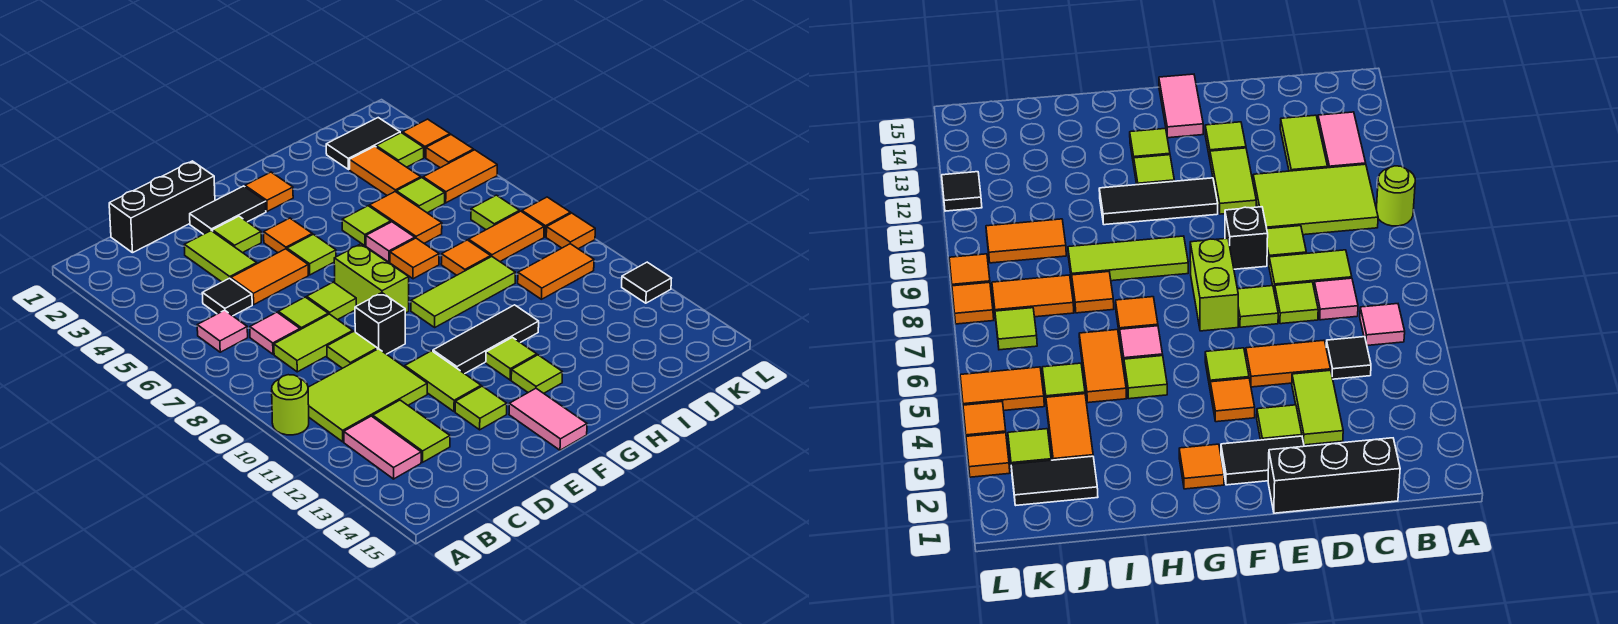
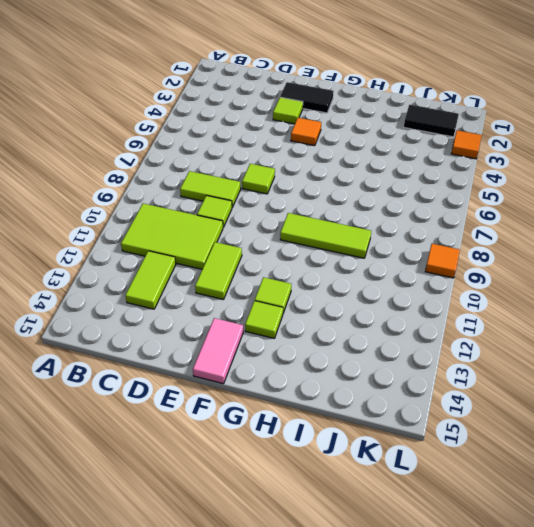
none -> lime round brick A10 level 1
none -> pink tile B6 level 1
none -> pink tile B12:B13 level 1
none -> black brick C1:E1 level 1

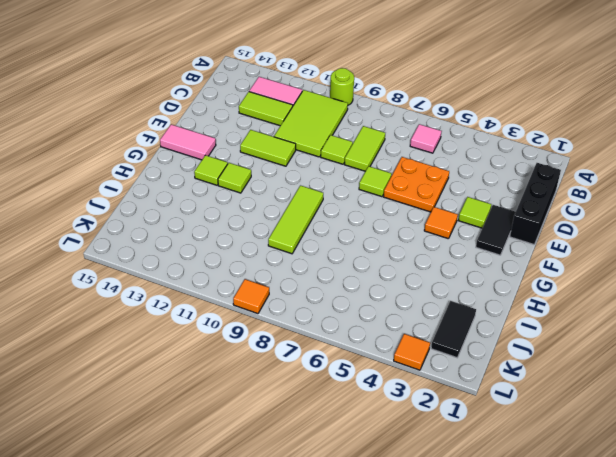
orange plate D5:E6 level 1 -> orange tile D5:E5 level 1
none -> black tile C5 level 1
none -> pink tile C7 level 1
none -> lime tile D3:D4 level 1
none -> lime tile D7 level 1

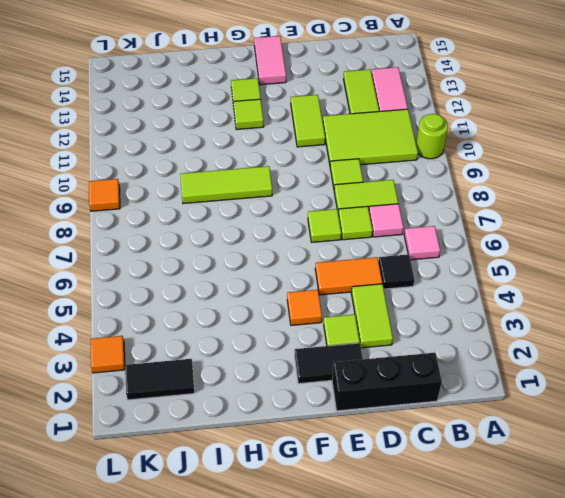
none -> black brick E9 level 1
none -> lime tile E13 level 1
none -> lime tile F5 level 1
none -> lime brick F7:F8 level 1

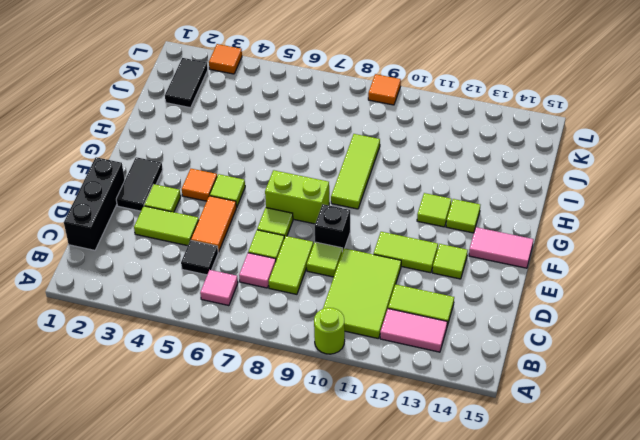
none -> black tile F11:H11 level 1
none -> orange tile G2 level 1
none -> lime tile H5 level 1
none -> pink tile H6 level 1

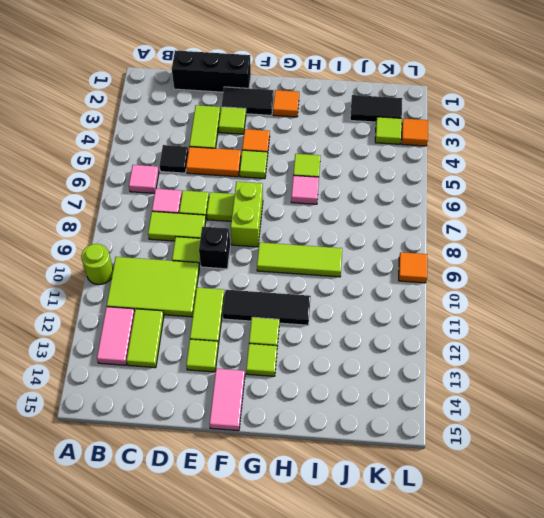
none -> orange tile H7 level 1
none -> orange tile I5:I6 level 1
none -> orange tile I8 level 1
none -> orange tile J3:J4 level 1

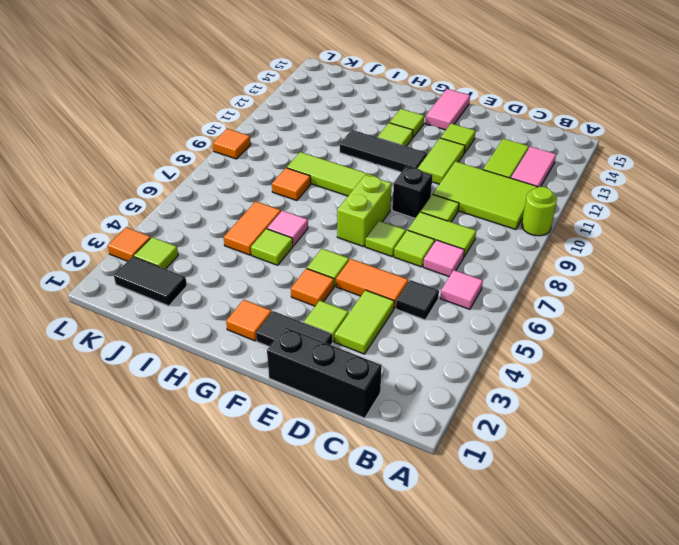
none -> orange tile H7 level 1
none -> orange tile J3:J4 level 1
none -> lime tile J5 level 1
none -> orange tile J8:K8 level 1

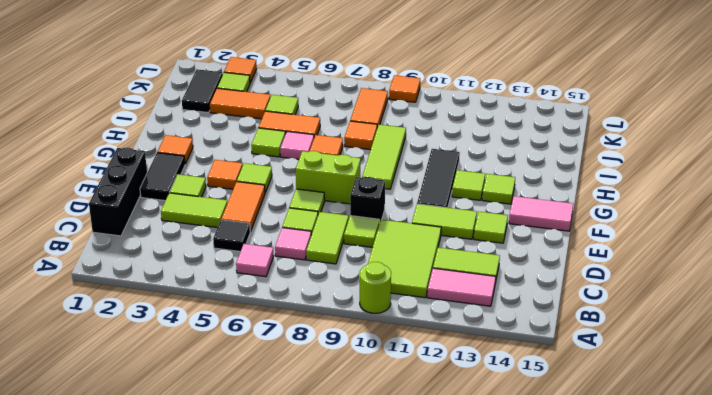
none -> orange tile J10:K10 level 1
none -> orange tile K5:L5 level 1
none -> lime tile K7 level 1
none -> orange tile L4 level 1

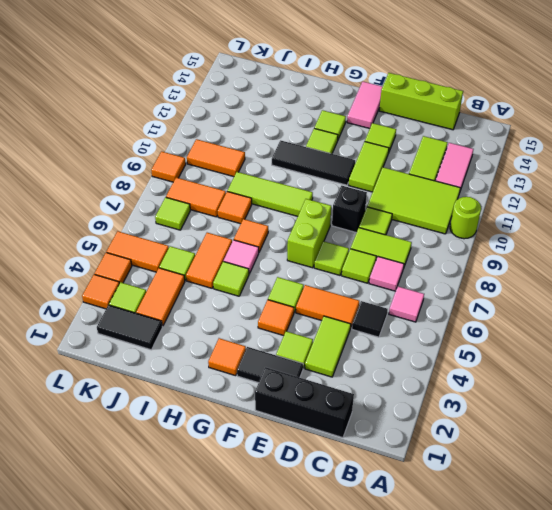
lime brick C15:E15 level 1 -> none
none -> orange tile L8 level 1
none -> black tile L12 level 1

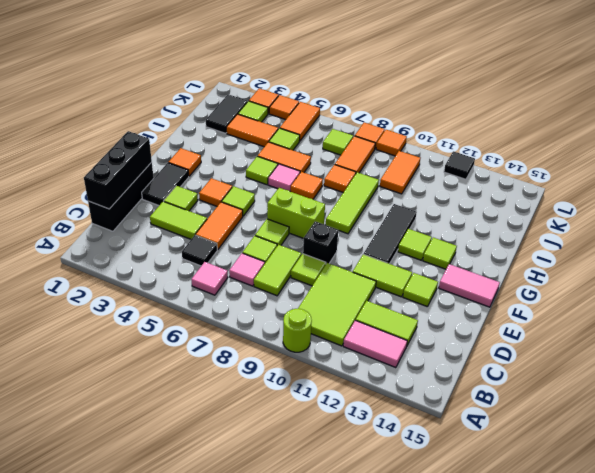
black brick C1:E1 level 2 -> none

